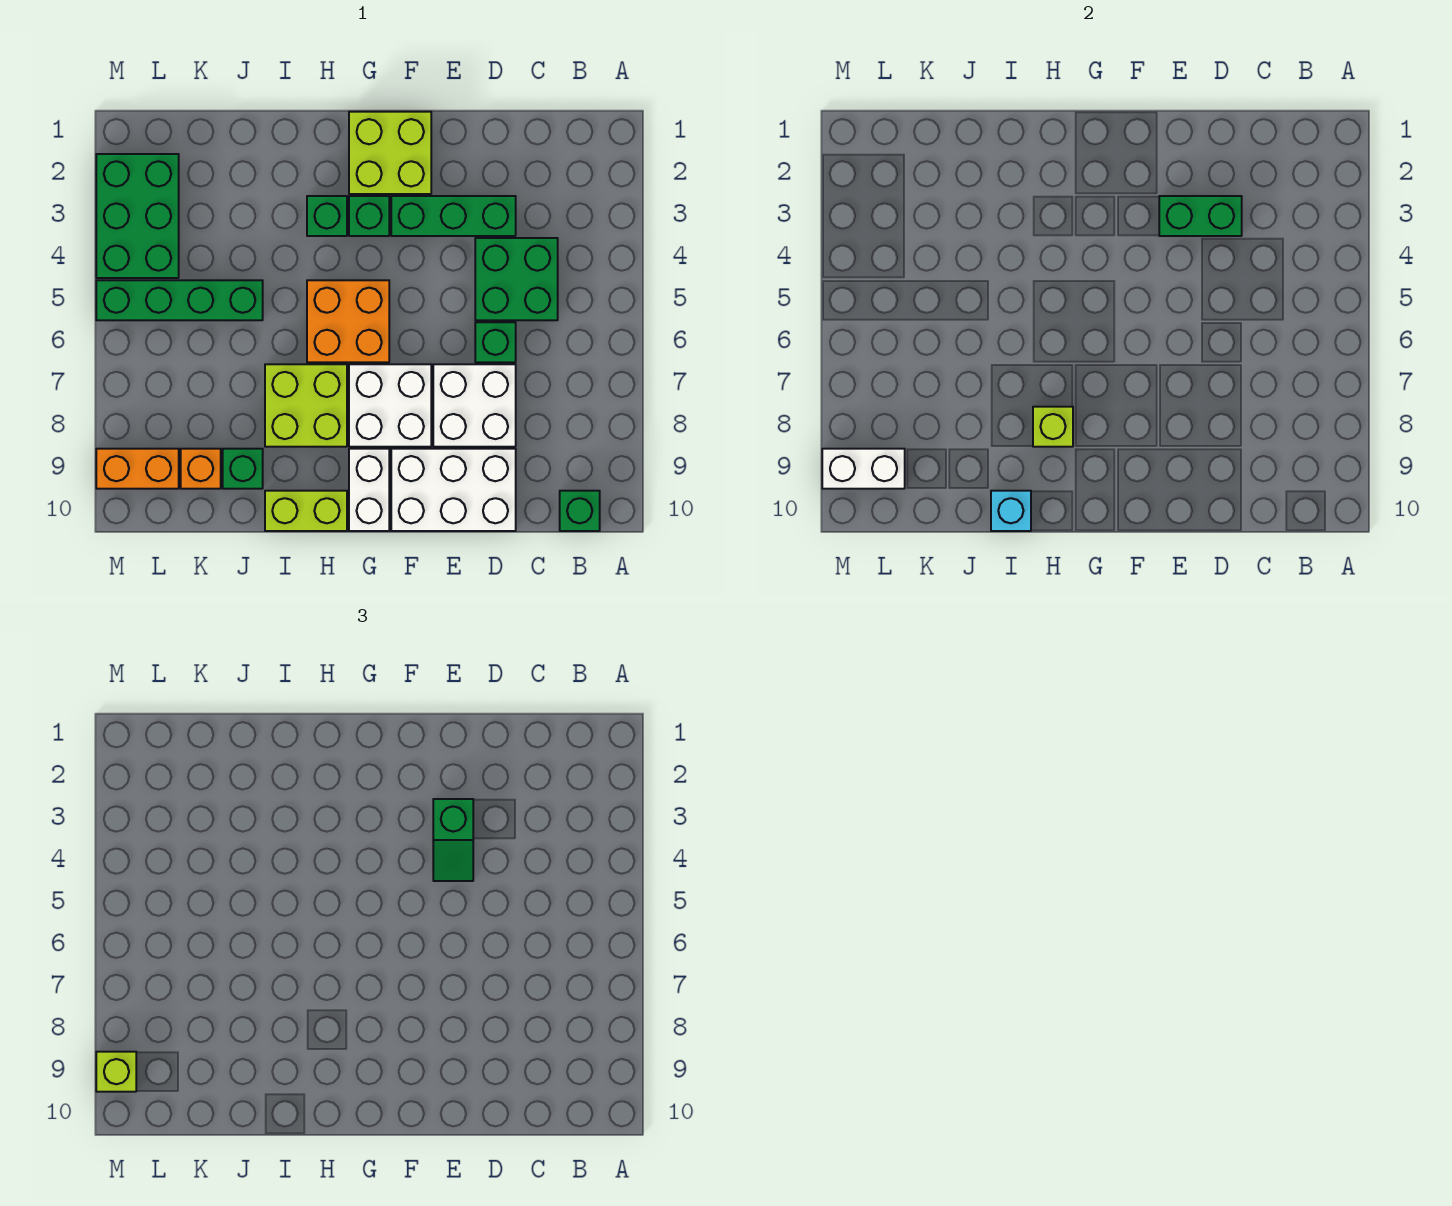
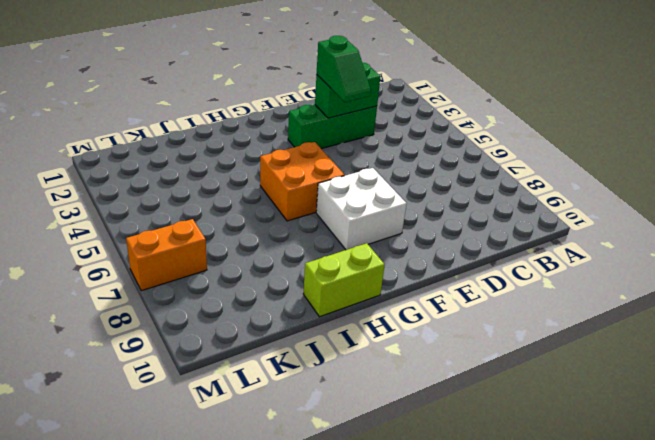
orange brick L7:M7 level 1 -> orange brick L9:M9 level 1
none -> green brick B10 level 1
none -> green brick C4:D5 level 1
none -> green brick D6 level 1

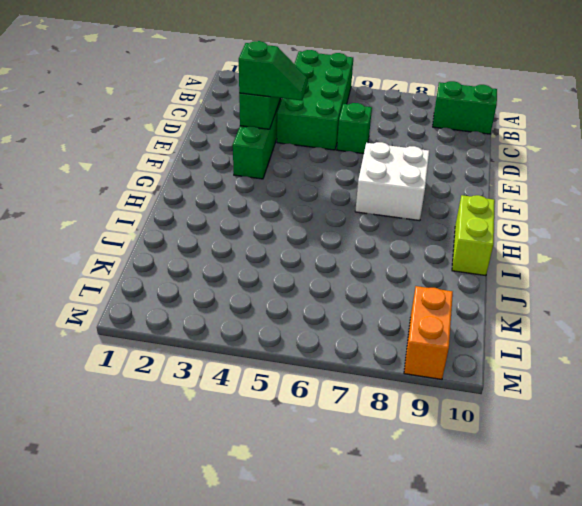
green brick A4:D5 level 1 -> green brick C4:D5 level 1
green brick B9:B10 level 1 -> green brick B10 level 1
none -> white brick D7:E8 level 1
none -> white brick D9:F10 level 1
none -> lime brick F1:G2 level 1

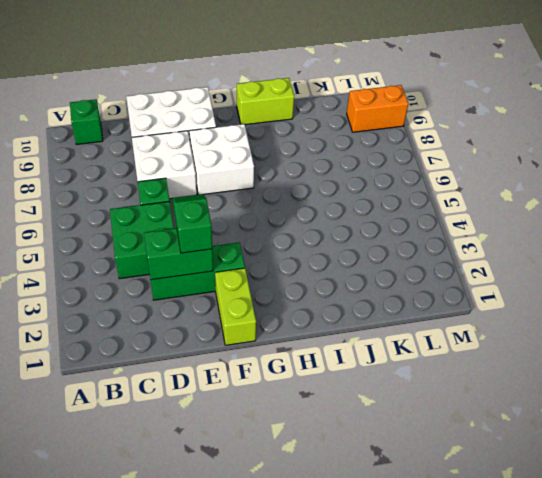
lime brick F1:F2 level 1 -> lime brick F1:G2 level 1
none -> green brick G3 level 1
none -> orange brick G5:H6 level 1
none -> white brick G9:G10 level 1

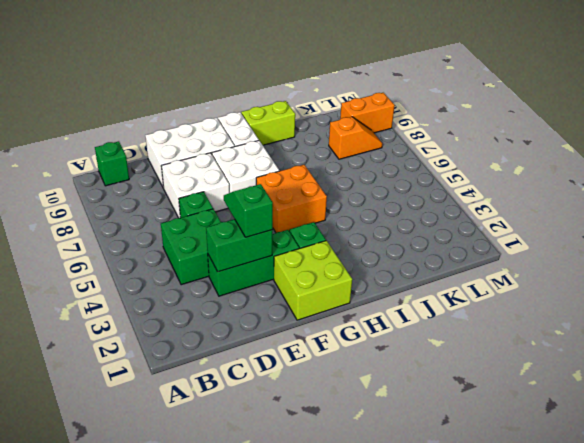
orange slope K8:L8 level 1 top K -> none
none -> green brick H3 level 1
none -> lime brick H7:I8 level 1
none -> green brick J5:M5 level 1

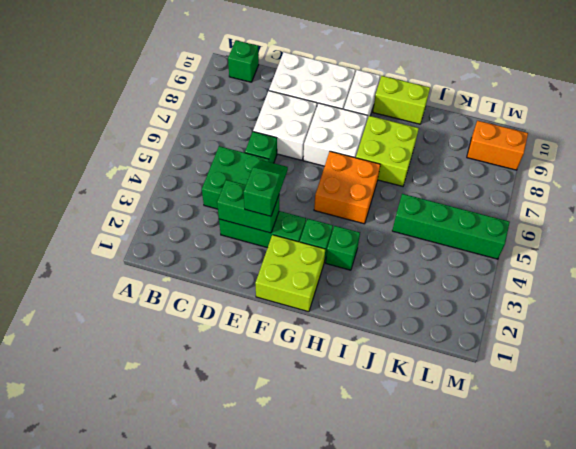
none -> green brick J9 level 1
none -> orange brick K9 level 1
none -> green brick L2:M4 level 1

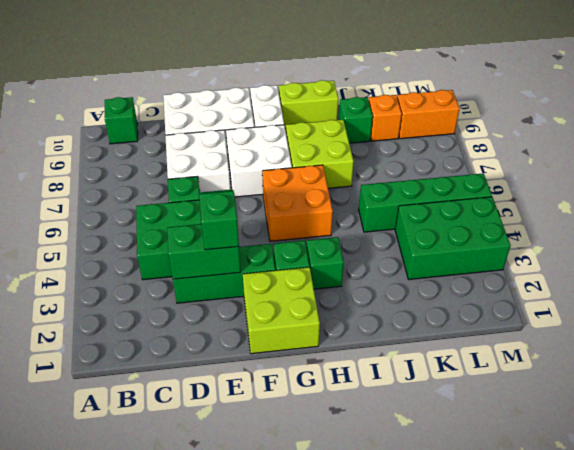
green brick K3:M4 level 1 -> green brick L2:M4 level 1
none -> lime brick H8 level 2
none -> cyan brick I10 level 2
none -> white brick L9:M9 level 2

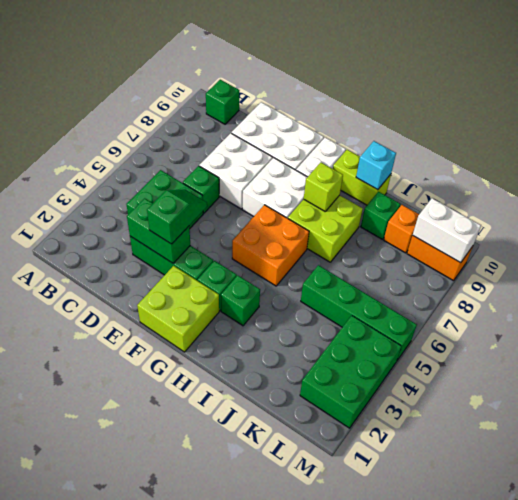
none -> lime brick M9 level 3

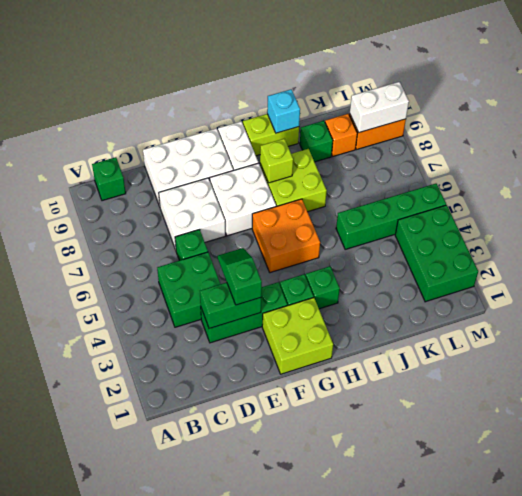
none -> lime brick M9 level 3

